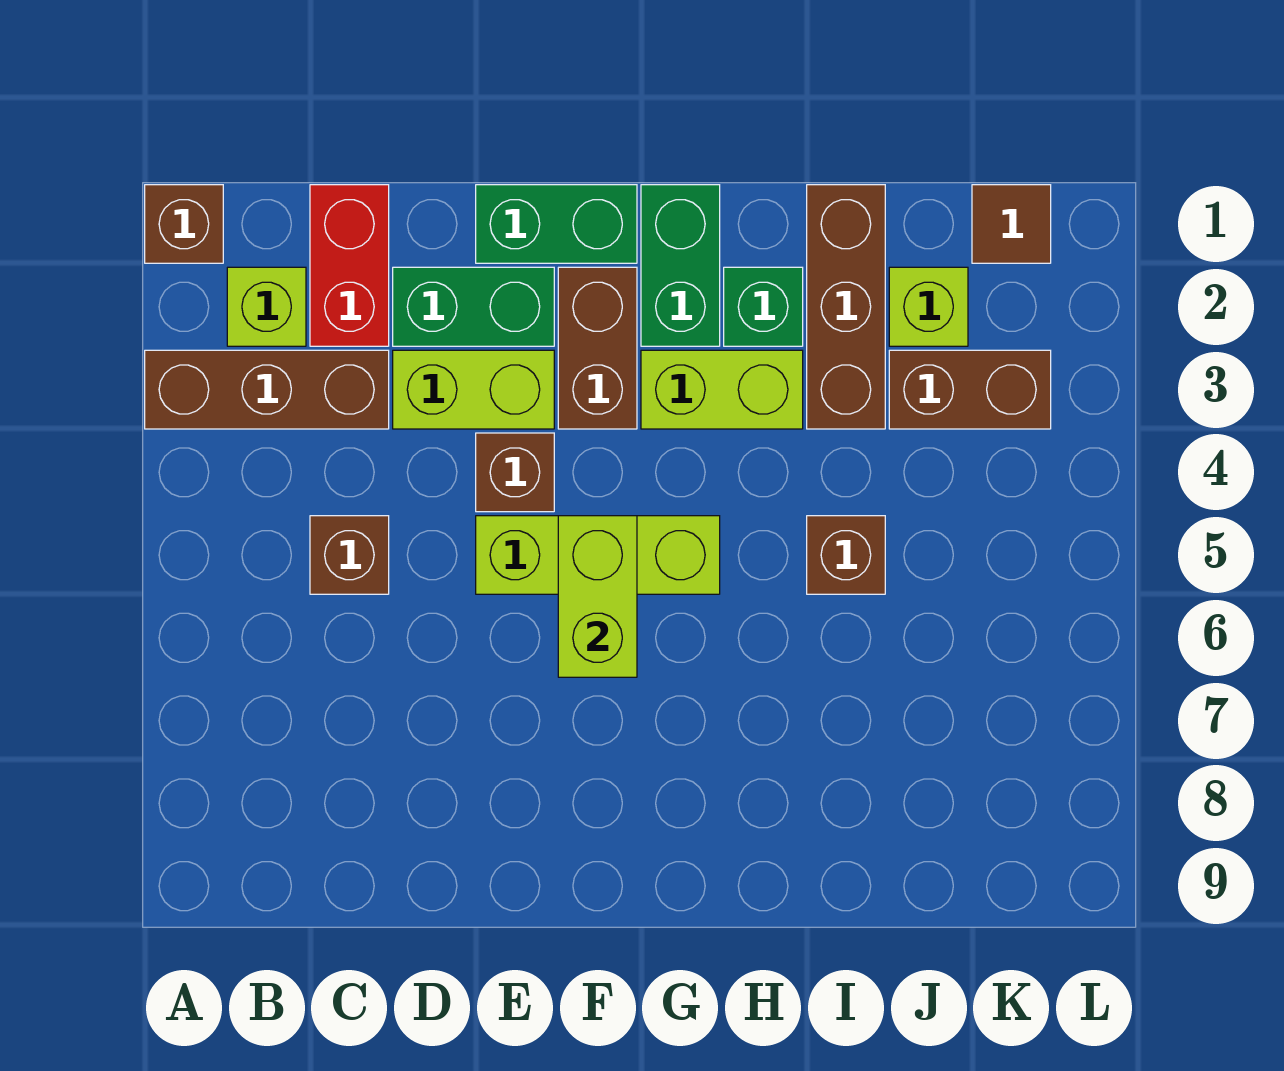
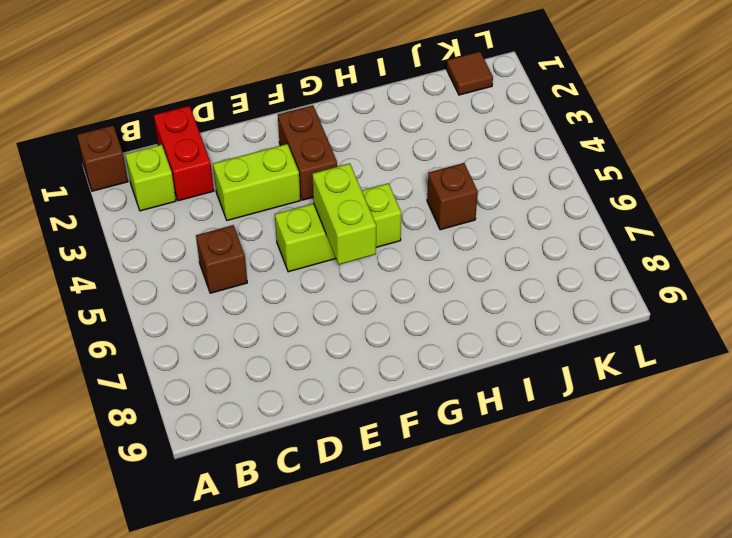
none -> brown brick A3:C3 level 1
none -> green brick D2:E2 level 1
none -> green brick E1:F1 level 1

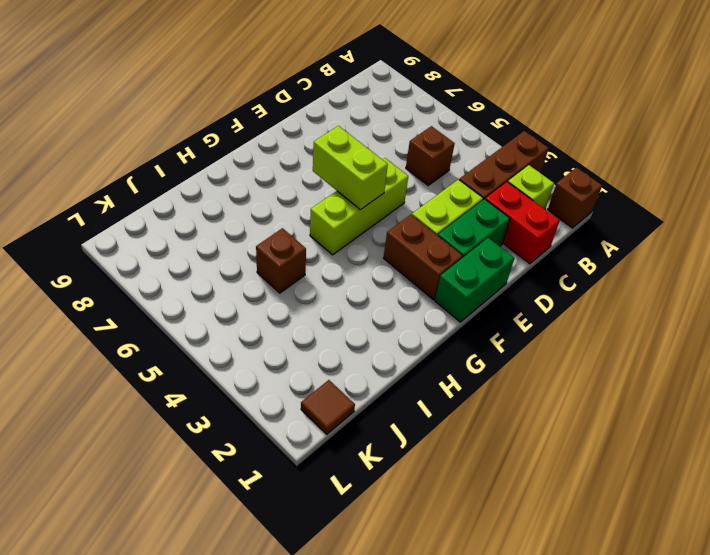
none -> brown brick E4 level 1
none -> green brick G1:G2 level 1
none -> lime brick G3:H3 level 1

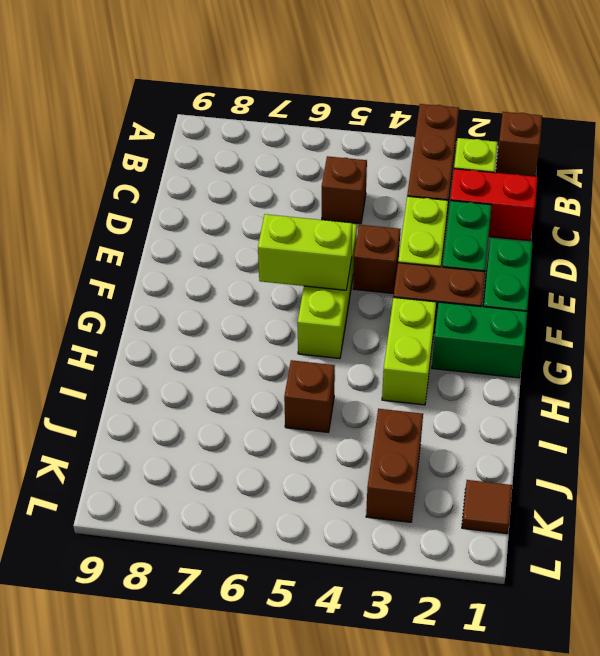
none -> green brick H2 level 1
none -> brown brick I1:I3 level 1
none -> lime brick J2 level 1

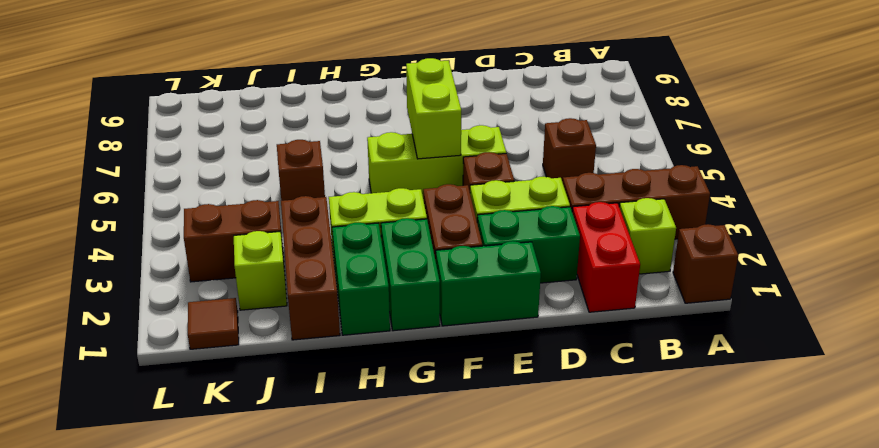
green brick H1:H2 level 1 -> green brick H2 level 1

